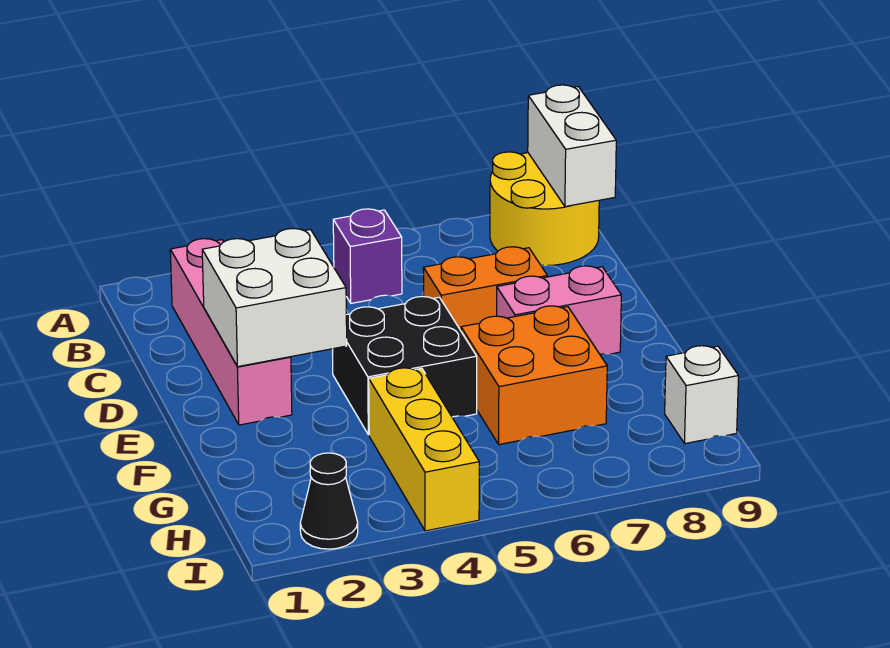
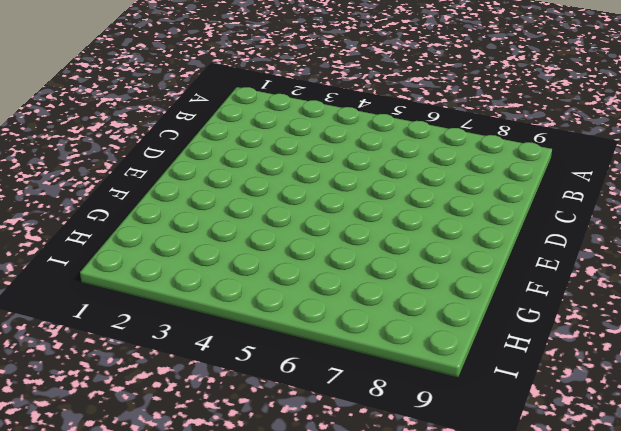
none -> yellow round brick A8:B9 level 1
none -> pink brick B2:E2 level 1
none -> purple brick B5 level 1

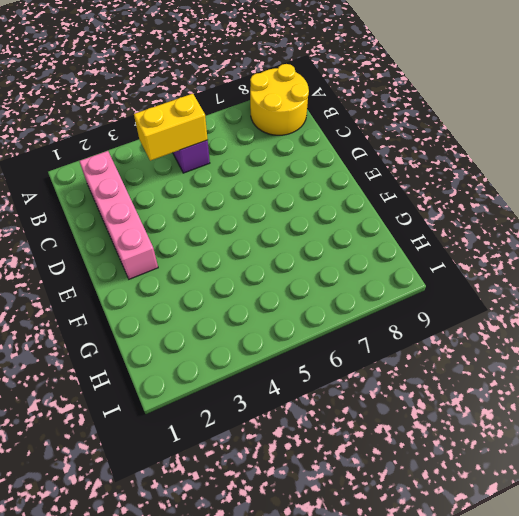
yellow brick B4:B5 level 2 -> none
none -> orange brick D6:D7 level 1
none -> black brick E4:F5 level 1
none -> pink brick E7:E8 level 1

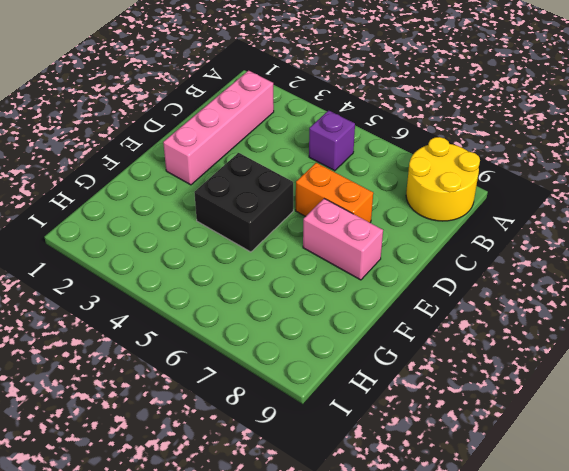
none -> orange brick F6:G7 level 1
none -> yellow brick G4:I4 level 1
none -> white brick H9 level 1

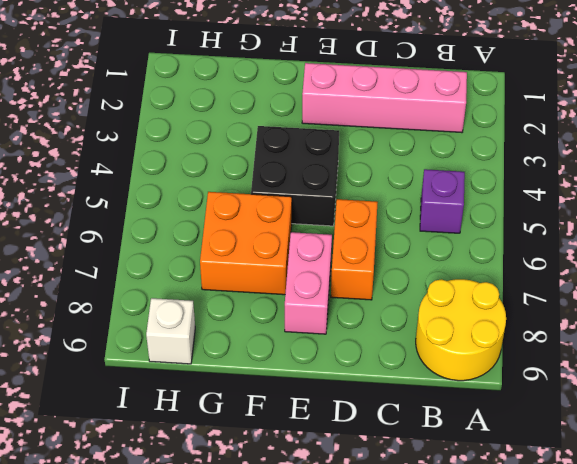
none -> yellow brick G4:I4 level 1
none -> black cone I2 level 1
none -> white brick A9:B9 level 2

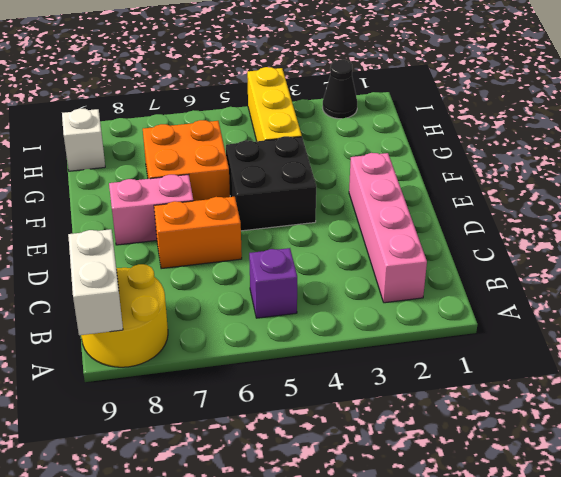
none -> white brick D2:E3 level 2

